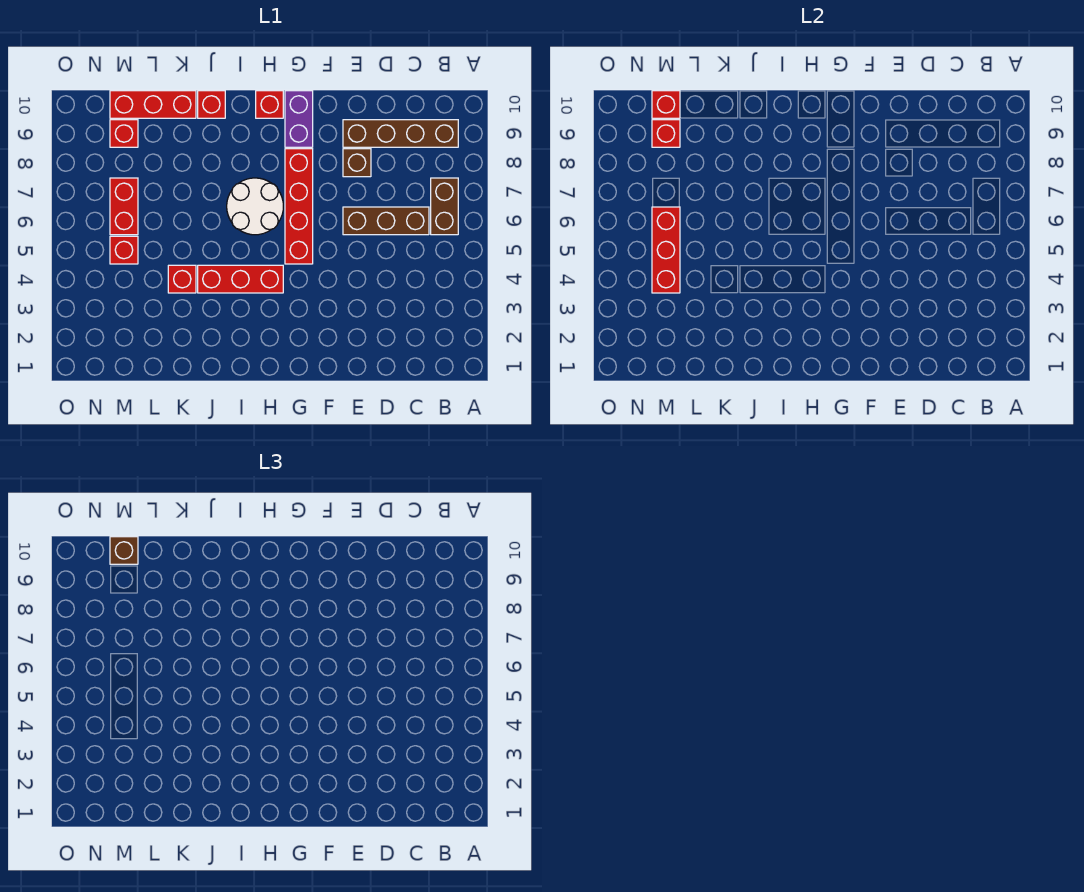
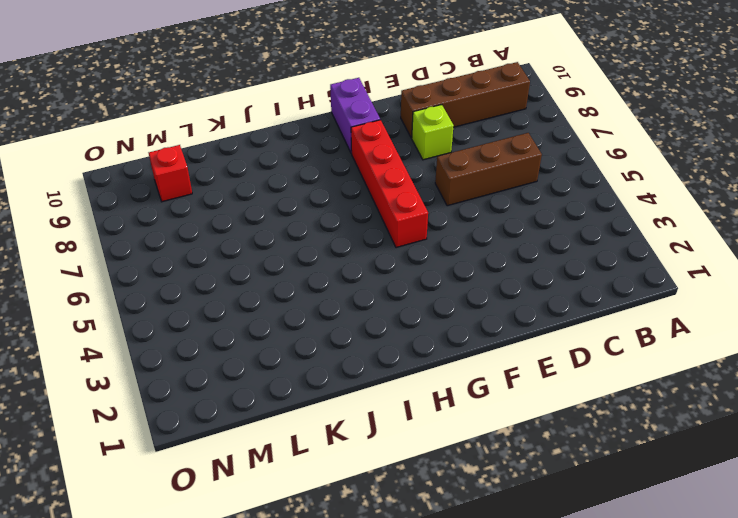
lime brick E8 level 1 -> brown brick E8 level 1
none -> brown brick B6:B7 level 1
none -> red brick H4:J4 level 1
none -> white round brick H6:I7 level 1

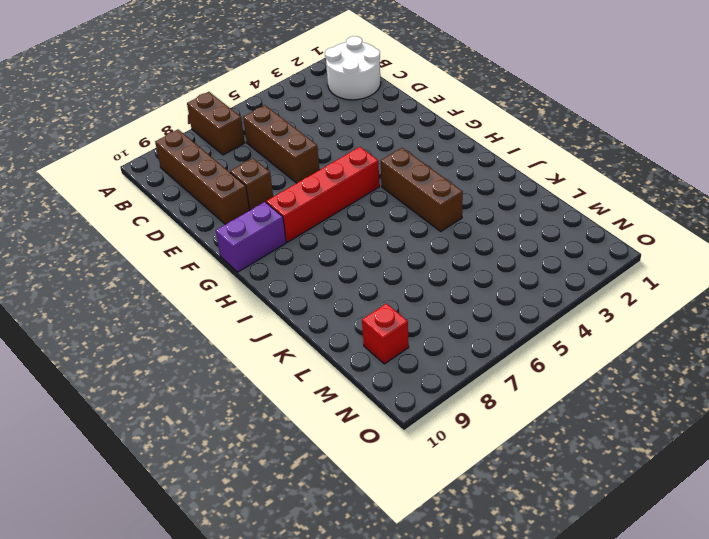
brown brick A7:B7 level 1 -> brown brick B6:B7 level 1
white round brick B1:C2 level 1 -> white round brick H6:I7 level 1
brown brick H4:J4 level 1 -> red brick H4:J4 level 1
none -> red brick H10 level 1
none -> red brick J10 level 1
none -> red brick K4 level 1

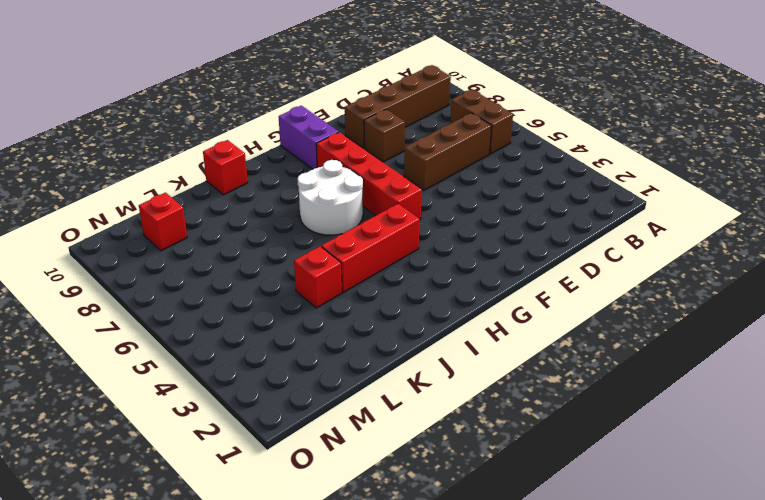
none -> red brick H10 level 1
none -> red brick K10:M10 level 1
none -> red brick M5 level 1

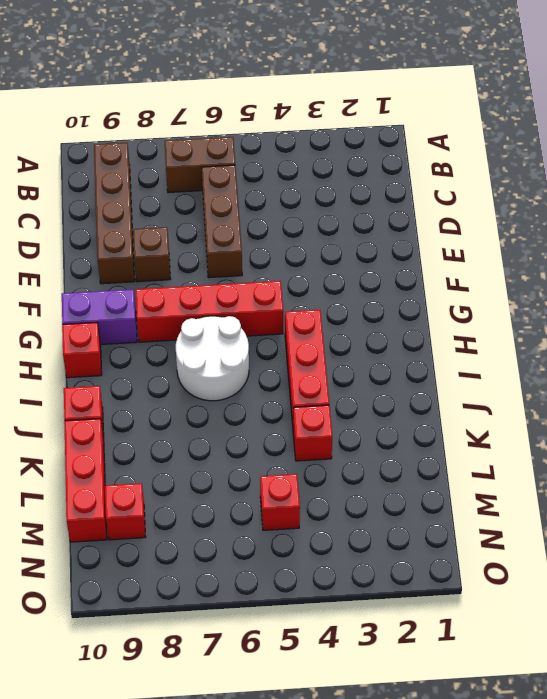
none -> red brick M6:M7 level 1
none -> red brick M4:M6 level 2
none -> red brick M9 level 2

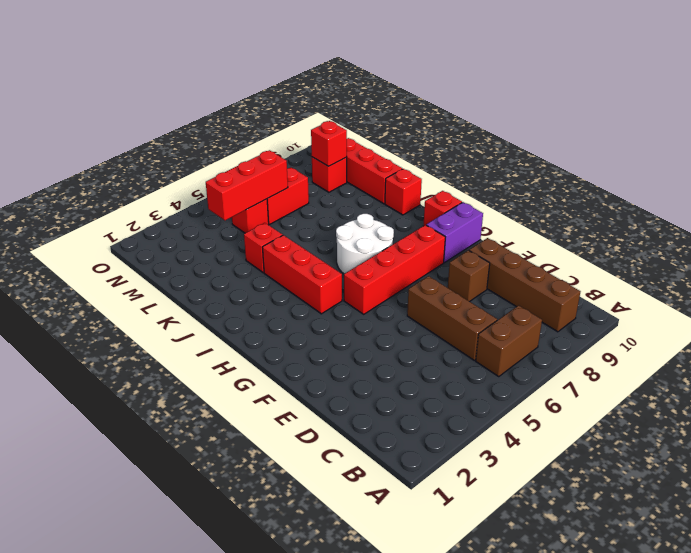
none -> red brick M10 level 2
none -> brown brick M10 level 3

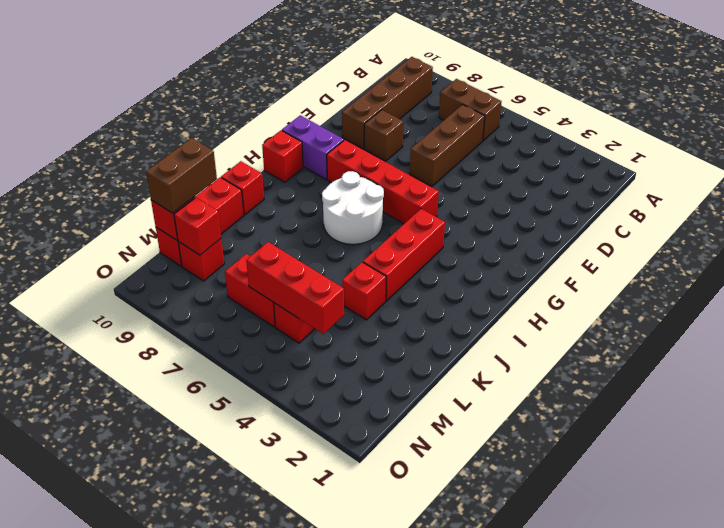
brown brick L10:M10 level 3 -> brown brick M10 level 3

